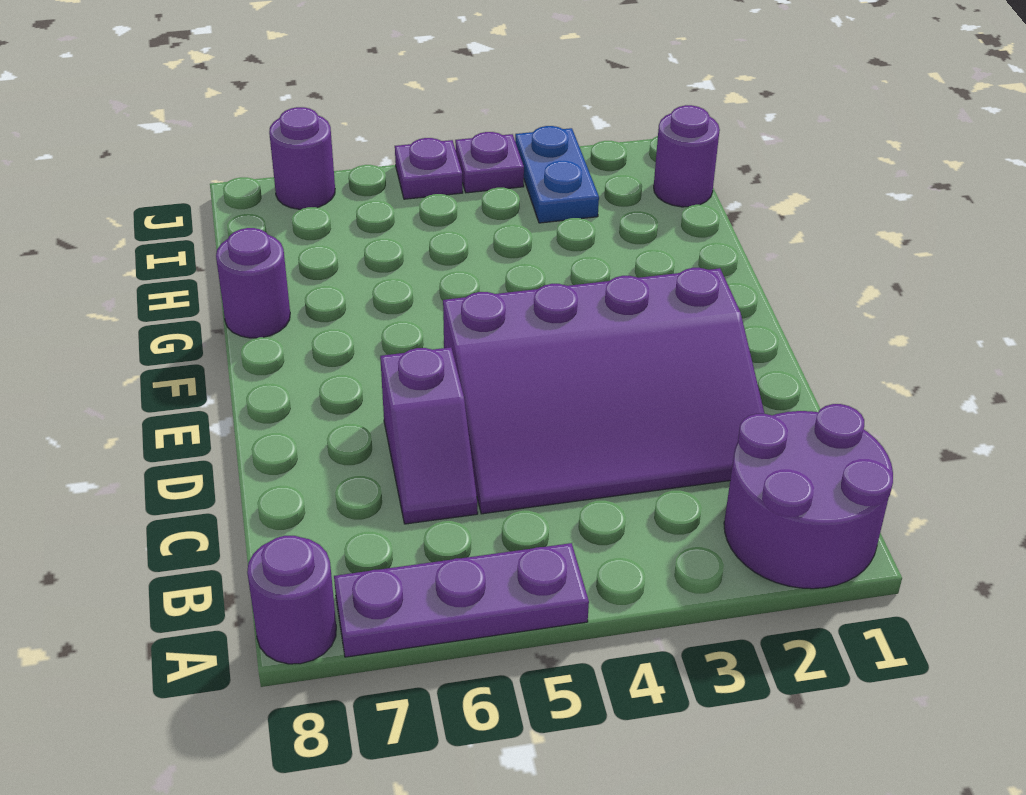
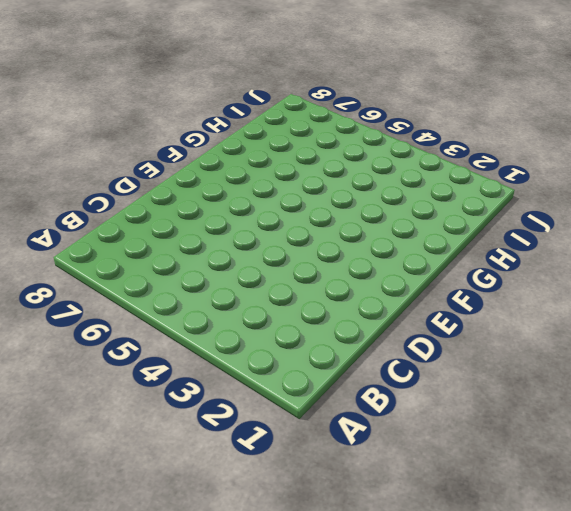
none -> purple round brick A1:B2 level 1
none -> purple plate A5:A7 level 1

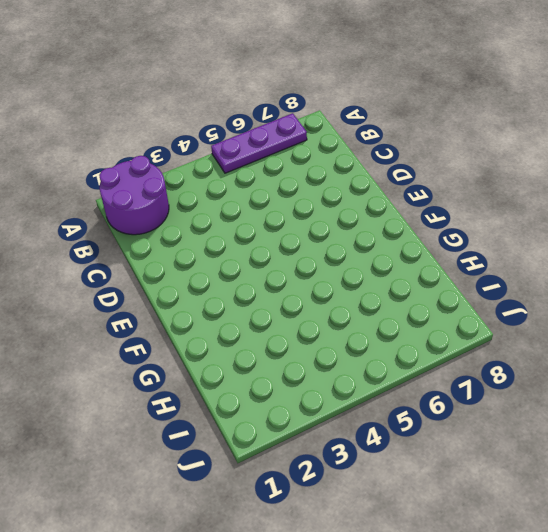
none -> purple round brick A8 level 1
none -> purple slope C2:E5 level 1 top E

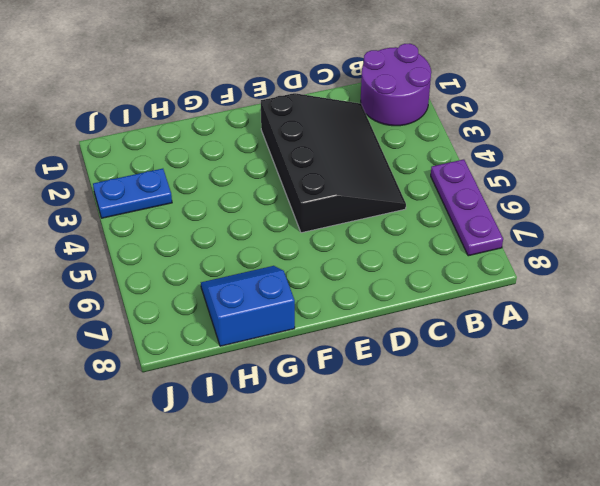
black slope C2:E5 level 1 top E -> purple slope C2:E5 level 1 top E
blue slope G7:H8 level 1 top 8 -> purple round brick G8 level 1
none -> purple round brick A8 level 1
none -> purple slope C6:D6 level 1 top D

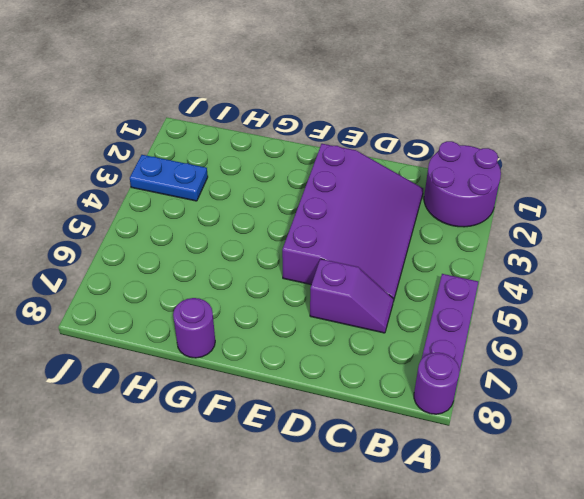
none -> purple round brick I1 level 1
none -> purple plate J4 level 1

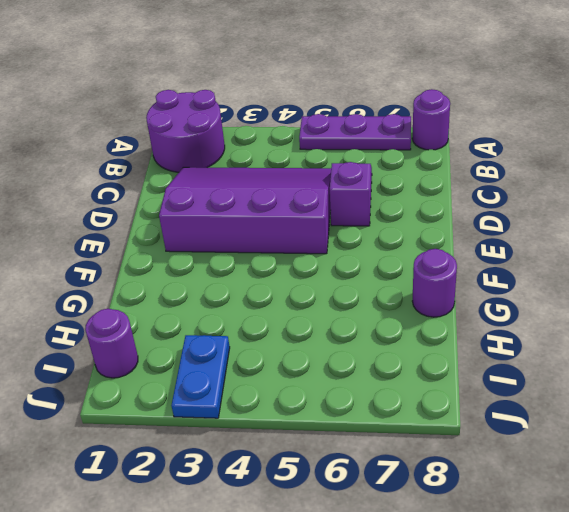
none -> purple plate J4 level 1
none -> purple plate J5 level 1

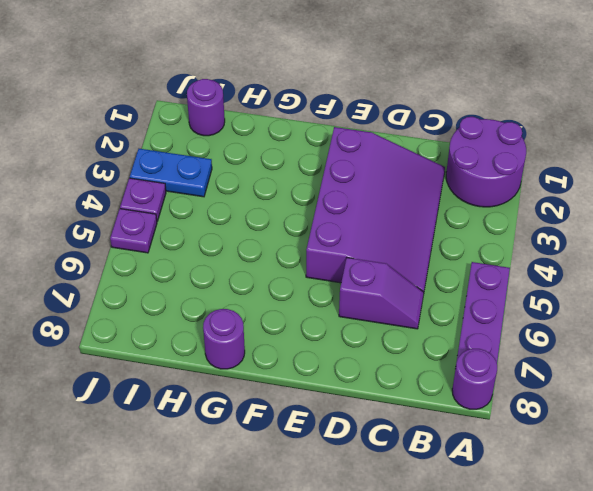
none -> purple round brick J7 level 1

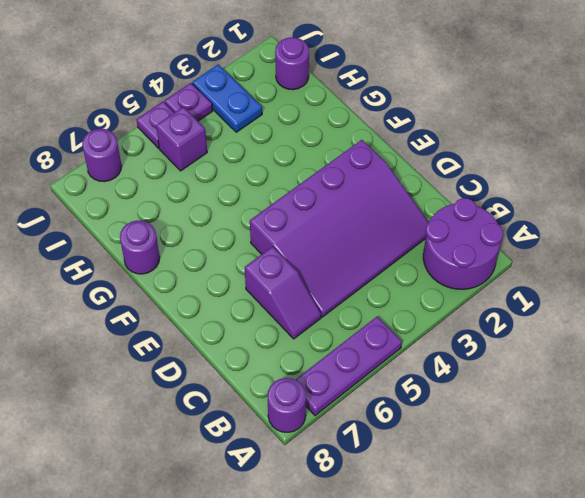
purple brick I5 level 1 -> none

